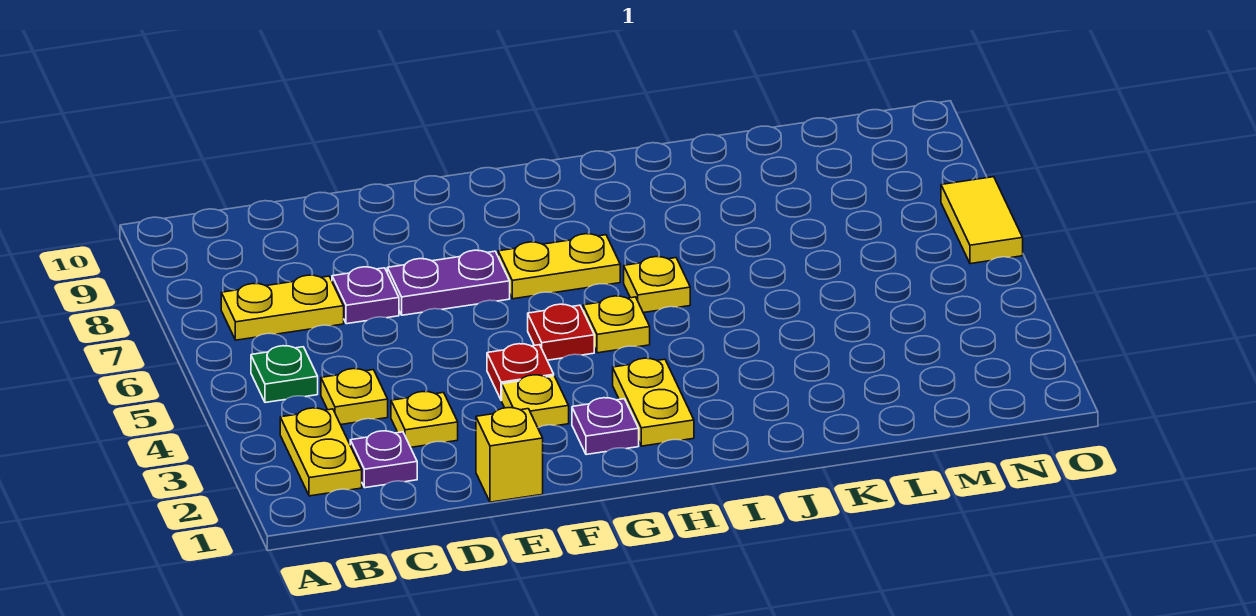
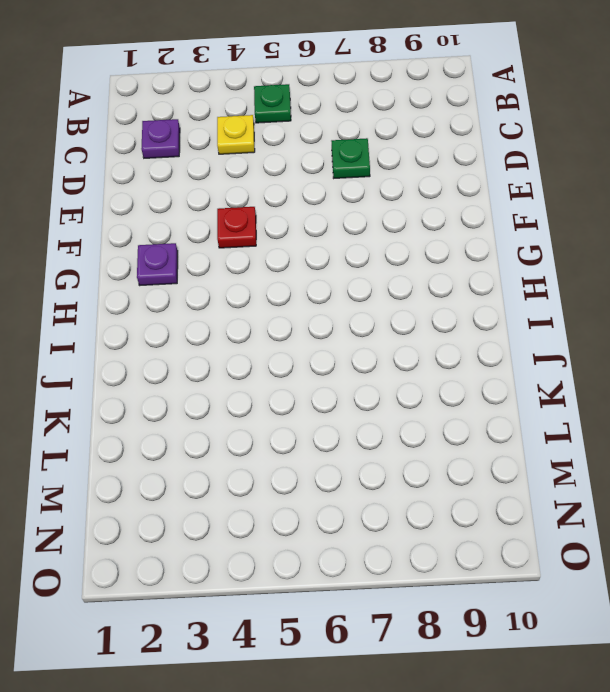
green plate D7 level 1 -> purple plate D7 level 1
none -> yellow plate B2:B3 level 1
none -> yellow plate B7:C7 level 1
none -> yellow plate D3 level 1

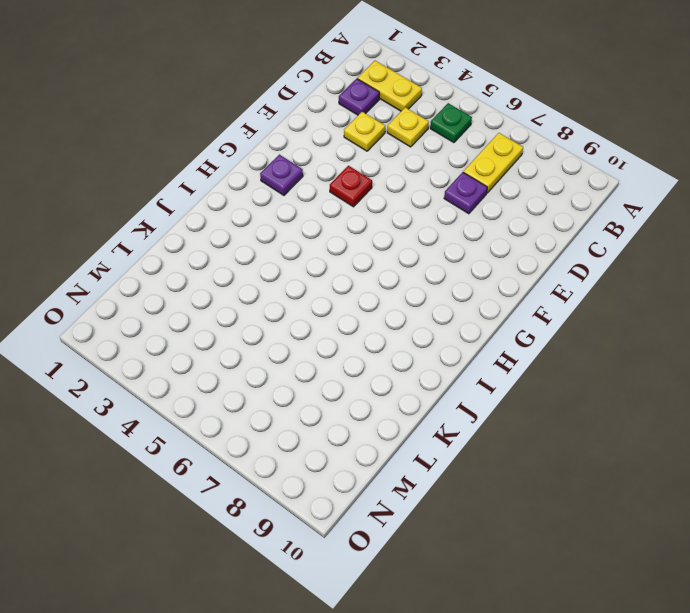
none -> yellow brick E1 level 1
none -> purple plate E7:F7 level 1
none -> yellow plate F3 level 1

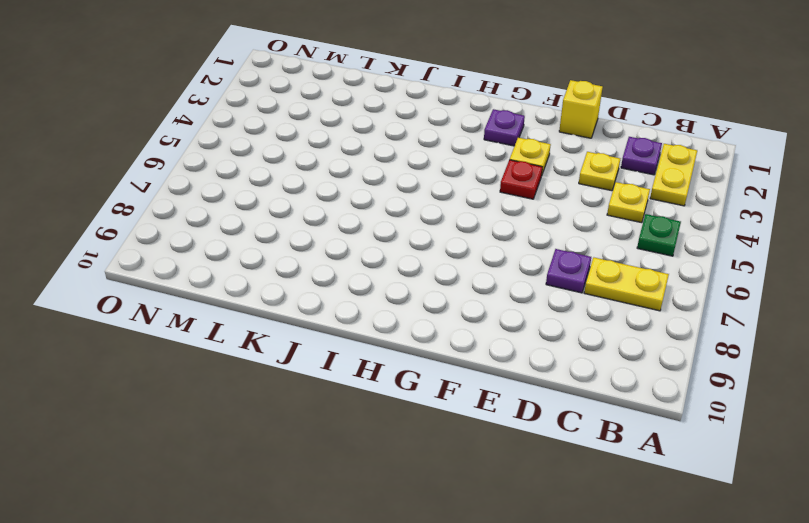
none -> purple plate E7:F7 level 1
none -> red plate G5 level 1
none -> yellow plate G7:H7 level 1

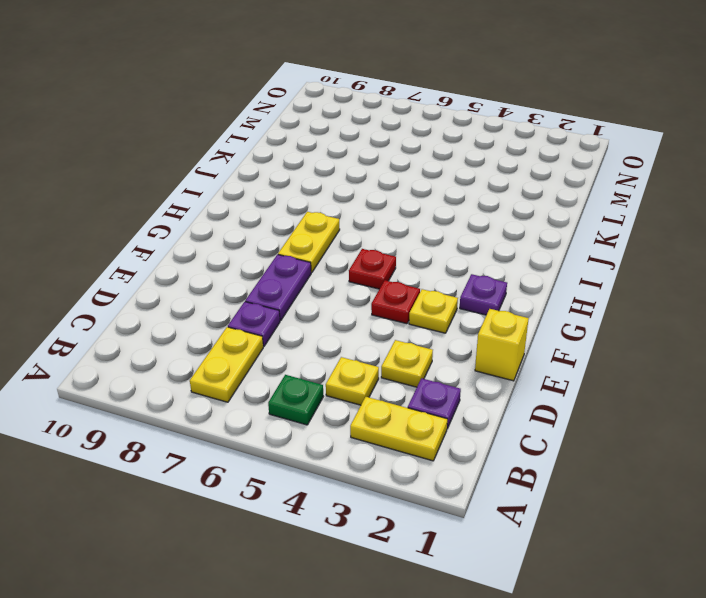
none -> yellow plate H2:H3 level 1
none -> yellow plate H5 level 1
none -> yellow plate I6 level 1

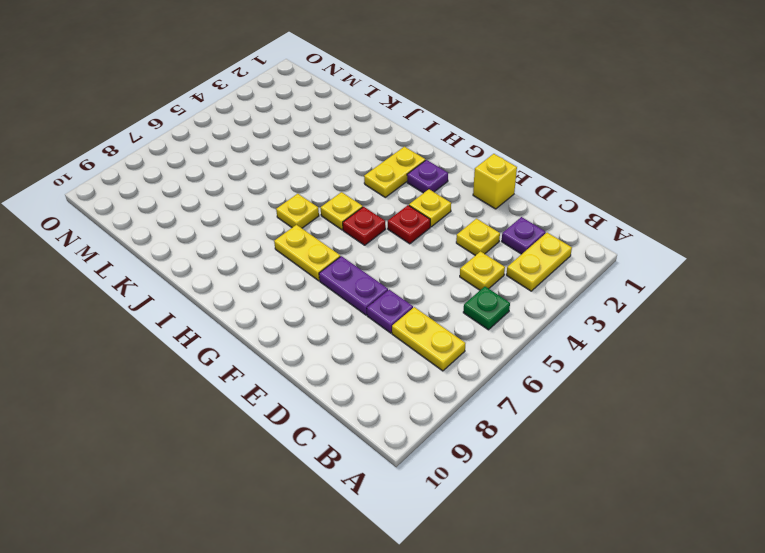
none -> yellow tile O6:O7 level 1

